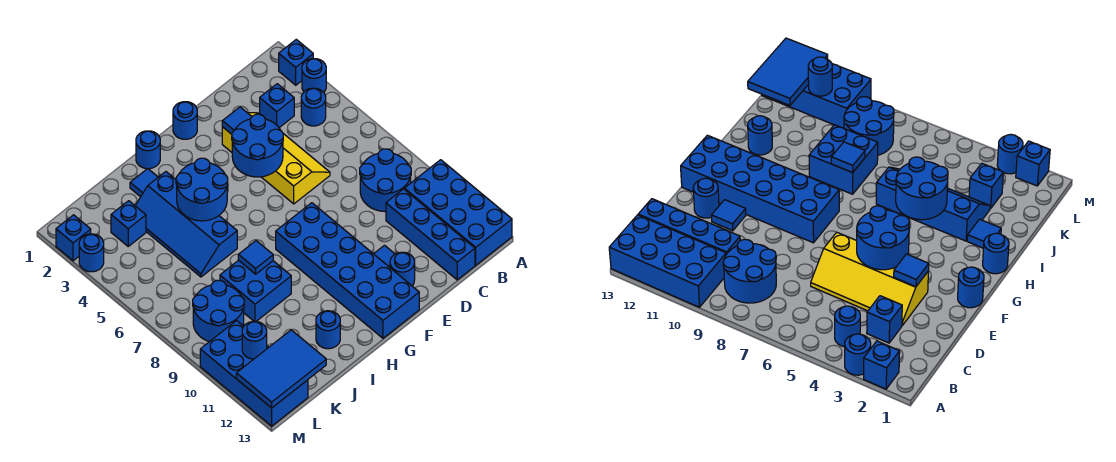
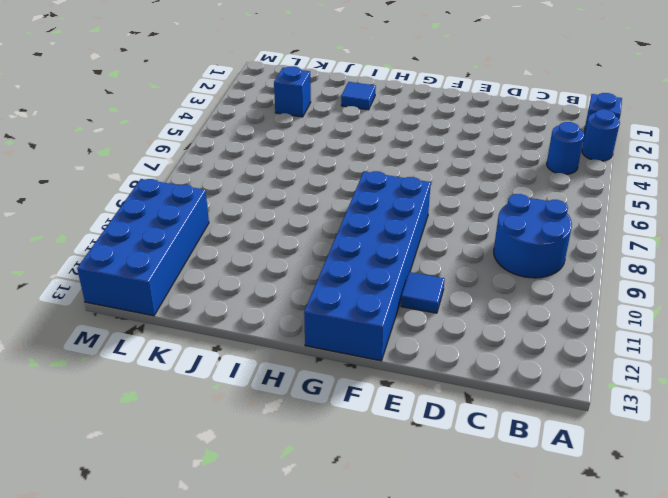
none -> blue brick A10:B13 level 1
none -> blue brick C3 level 1
none -> blue brick C10:C13 level 1

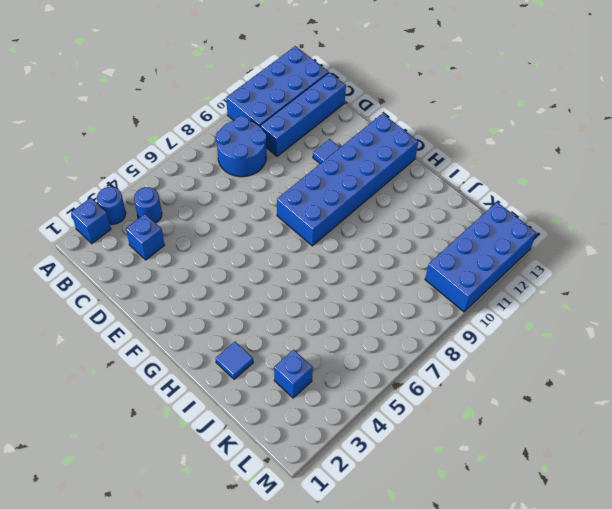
none -> yellow slope D3:E6 level 1 top E
none -> blue round brick E12 level 1
none -> blue round brick F1 level 1

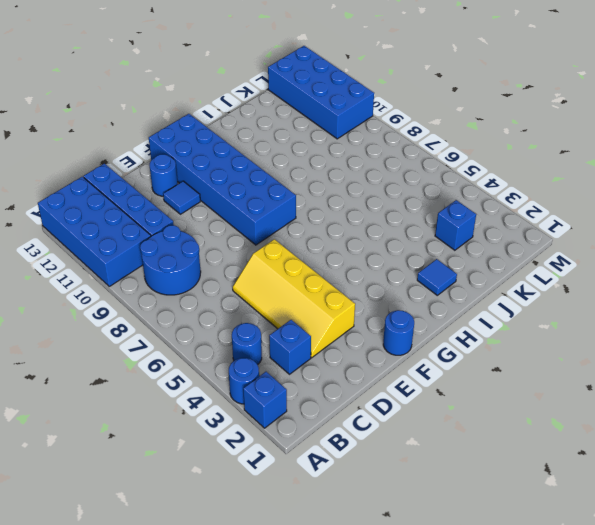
none -> blue round brick H1 level 1
none -> blue slope I3:J6 level 1 top I
none -> blue brick I8:J9 level 1

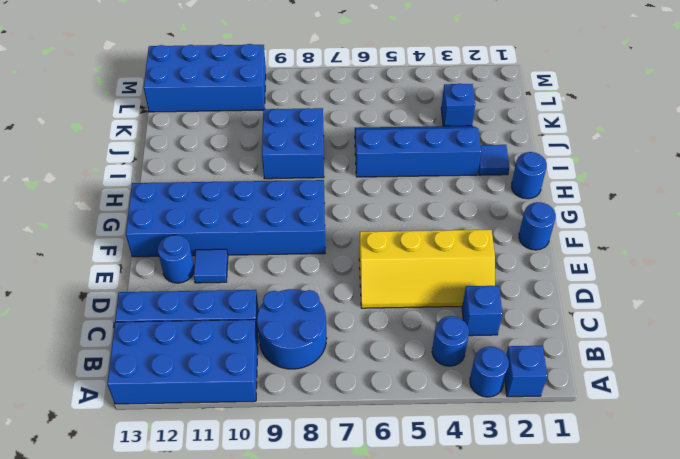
none -> blue round brick I12 level 1
none -> blue round brick K8:L9 level 1
none -> blue brick M2 level 1

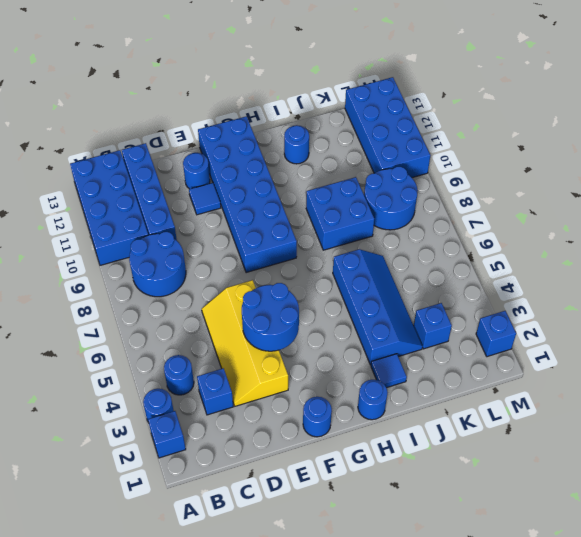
none -> blue round brick M3 level 1
none -> blue tile E3 level 2
none -> blue round brick H4:I5 level 2

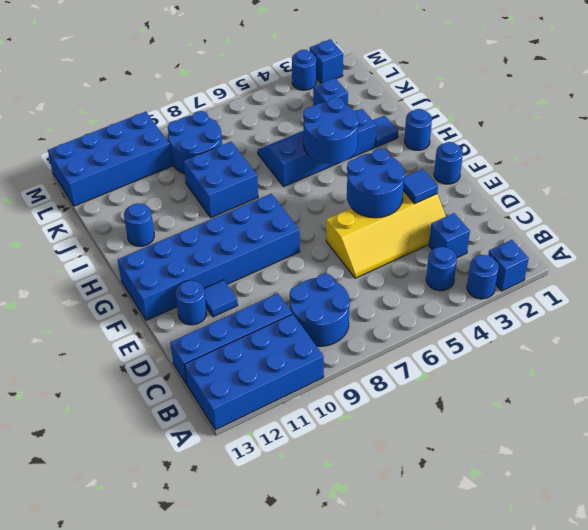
none -> blue tile I8 level 2
none -> blue tile K12:M13 level 2
none -> blue round brick L11 level 2

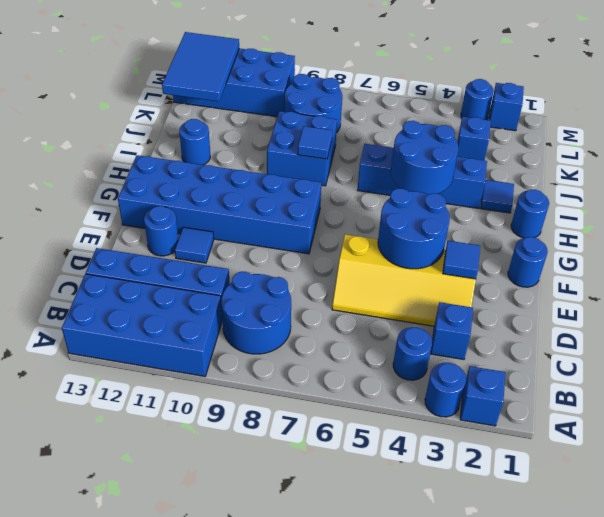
none -> blue round brick L11 level 2

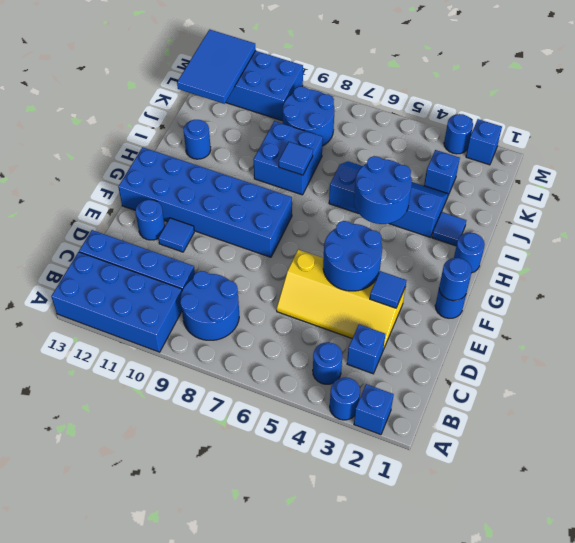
blue round brick F1 level 2 -> blue round brick L11 level 2

